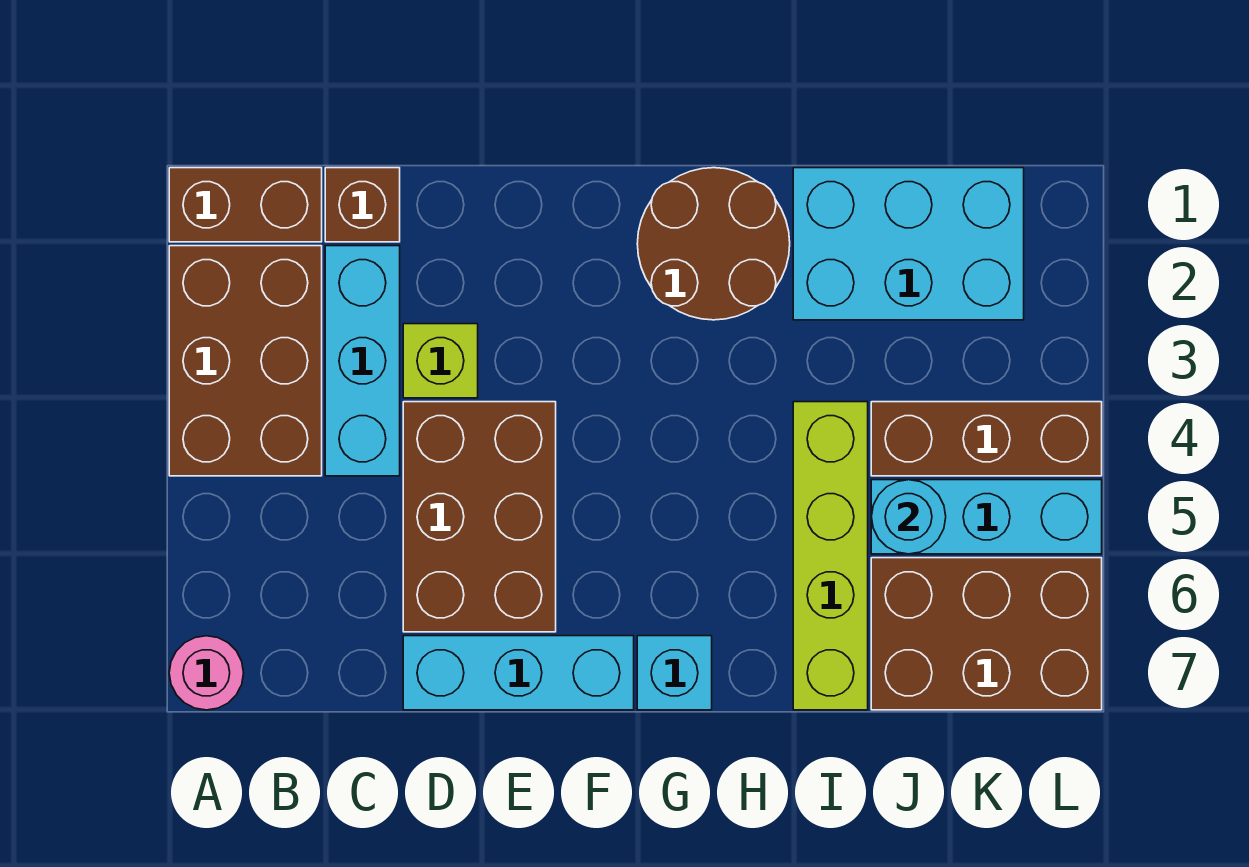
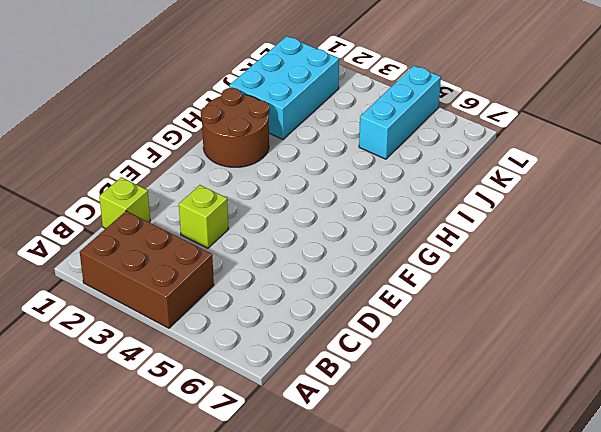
lime brick C1 level 1 -> brown brick C1 level 1
none -> brown brick A1:B1 level 1
none -> pink round brick A7 level 1
none -> cyan brick C2:C4 level 1

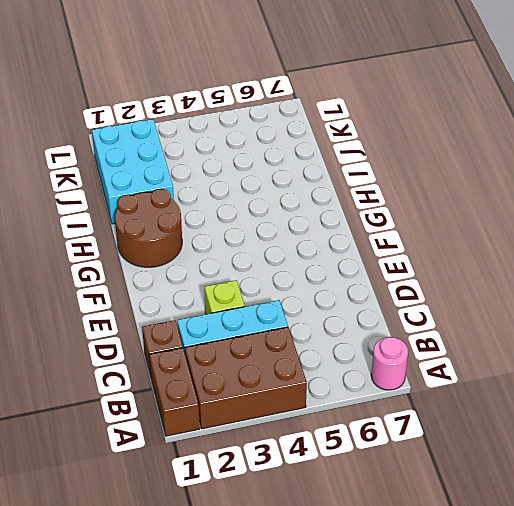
none -> brown brick D4:E6 level 1
none -> cyan brick D7:F7 level 1
none -> cyan brick G7 level 1

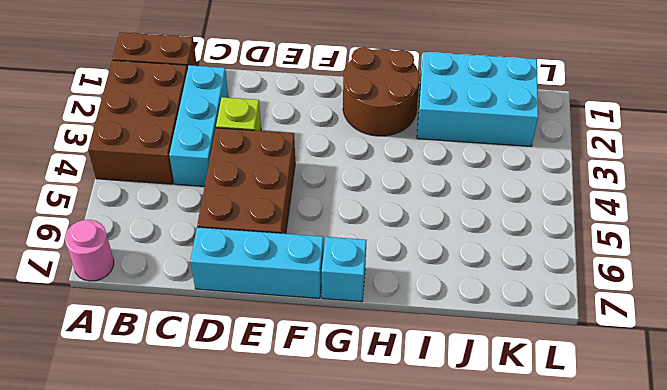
none -> brown brick C1 level 1
none -> lime brick I4:I7 level 1
none -> brown brick J4:L4 level 1

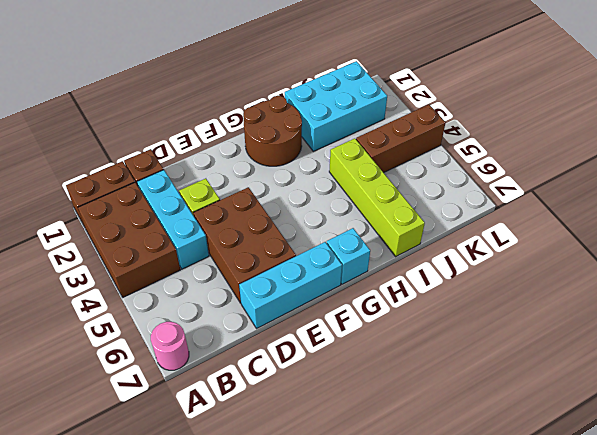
none -> cyan brick J5:L5 level 1
none -> brown brick J6:L7 level 1
none -> cyan round brick J5 level 2

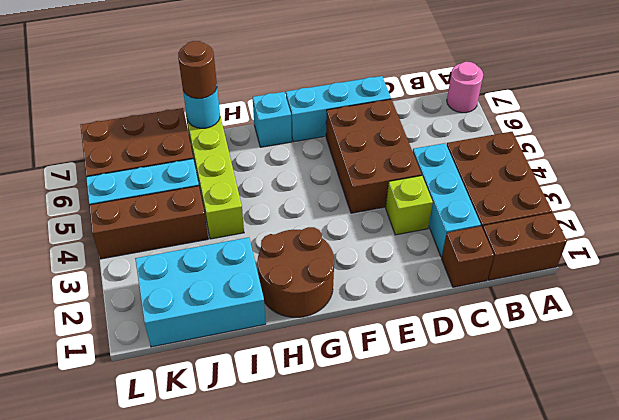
cyan round brick I7 level 2 -> cyan round brick J5 level 2
brown round brick I7 level 3 -> none

